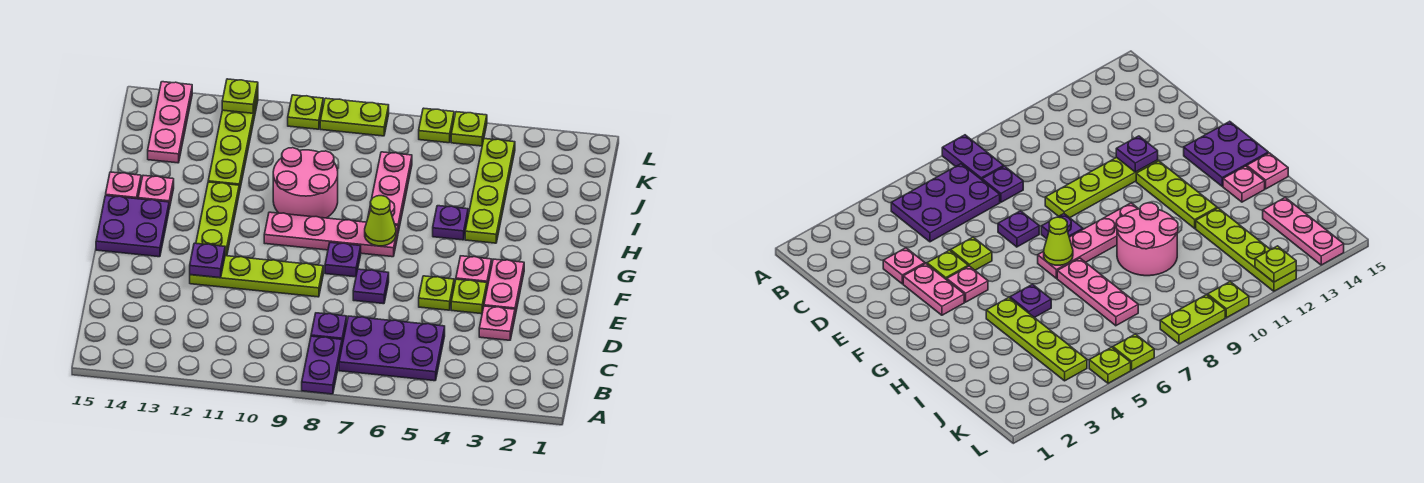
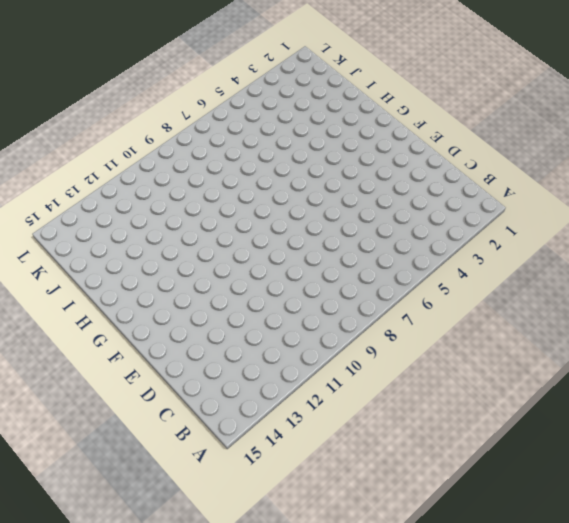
none -> purple plate A8:B8 level 1
none -> purple plate B5:C7 level 1
none -> purple plate C8 level 1

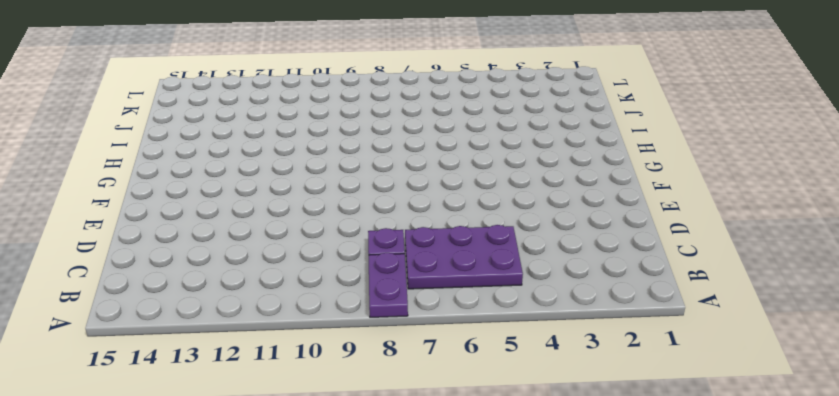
none -> pink plate D3 level 1
none -> pink plate E3:F3 level 1
none -> lime plate E4 level 1

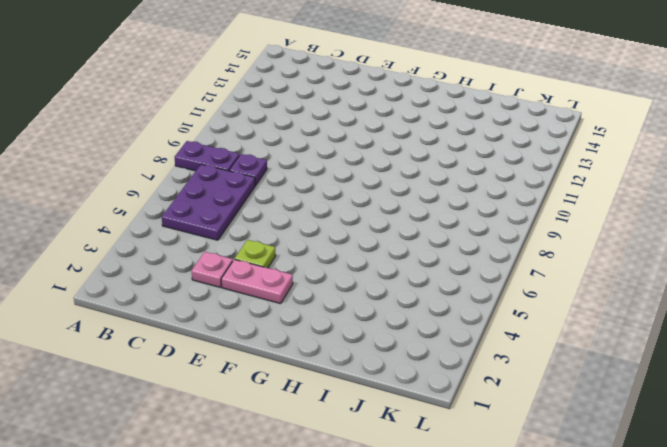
none -> lime plate E5 level 1
none -> purple plate E7 level 1
none -> lime plate E9:E12 level 1

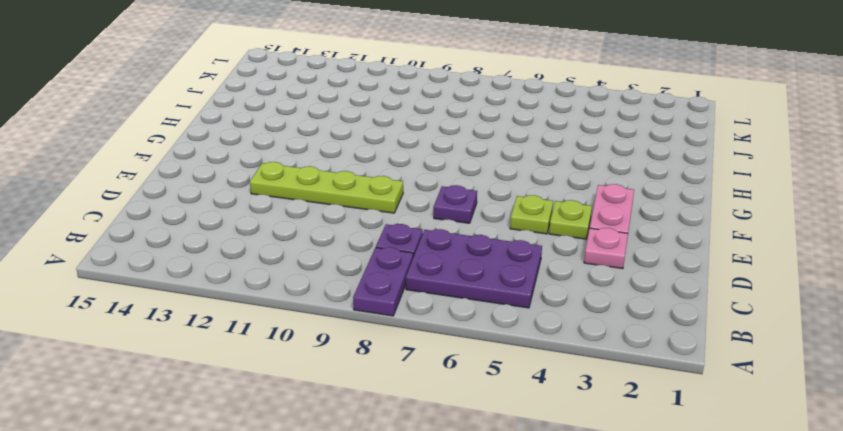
none -> pink plate F4 level 1
none -> purple plate F8 level 1
none -> lime plate F12:H12 level 1

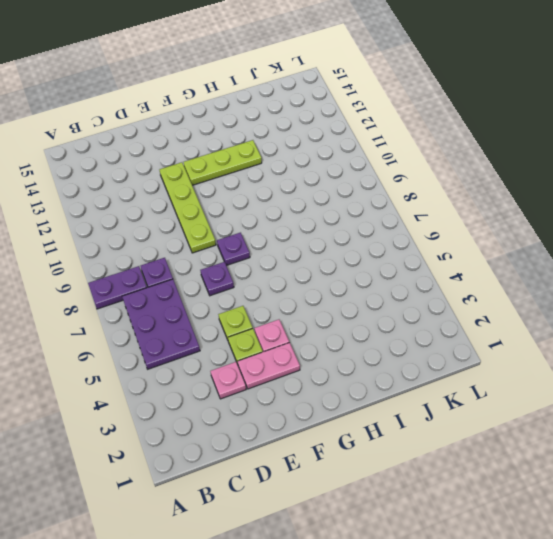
none -> purple plate F14:G15 level 1
none -> pink plate G7:G10 level 1
none -> lime plate H4:K4 level 1

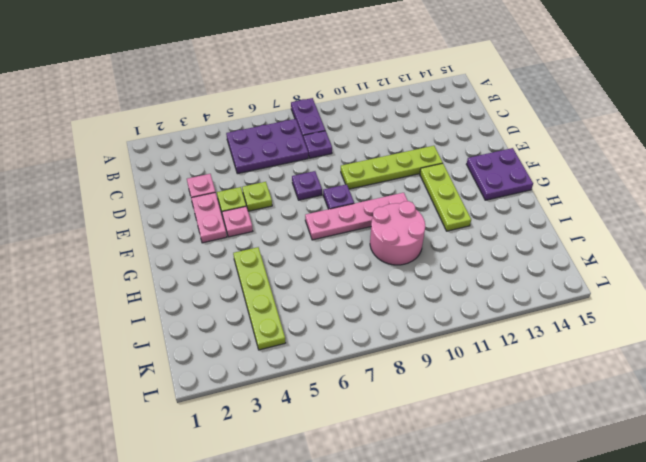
none -> purple plate H5 level 1
none -> pink plate H7:J7 level 1
none -> pink plate H14 level 1

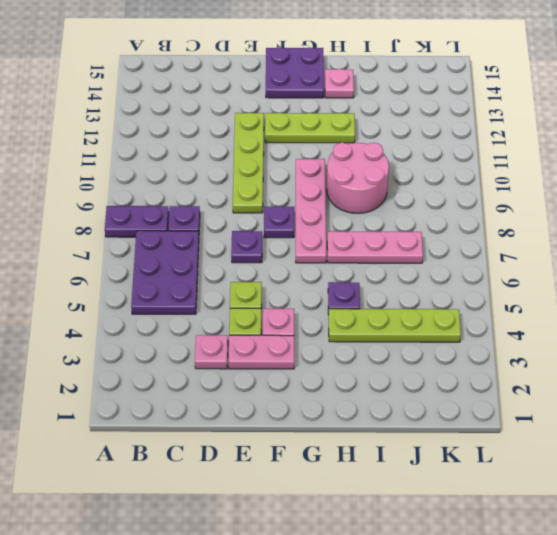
none -> pink plate H15 level 1
none -> lime plate I12:L12 level 1
none -> pink plate J14:L14 level 1

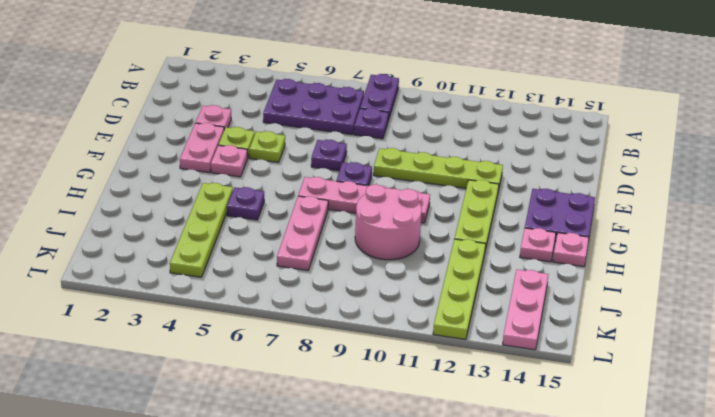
none -> lime plate L5 level 1
none -> lime plate L6 level 1
none -> lime plate L8:L9 level 1

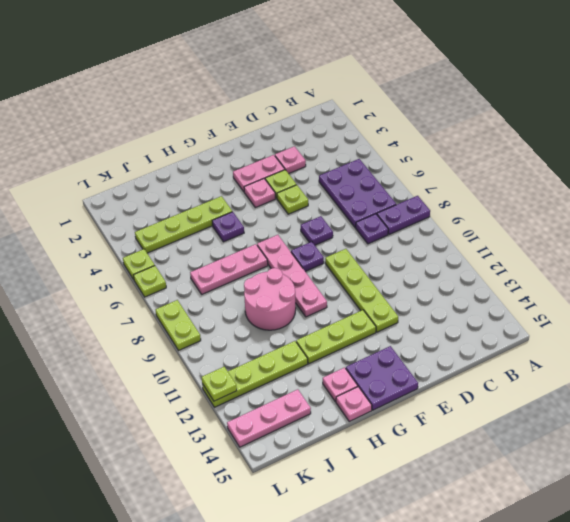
none -> lime plate L10 level 1
none -> purple plate E12 level 2
none -> lime cone G7 level 2

